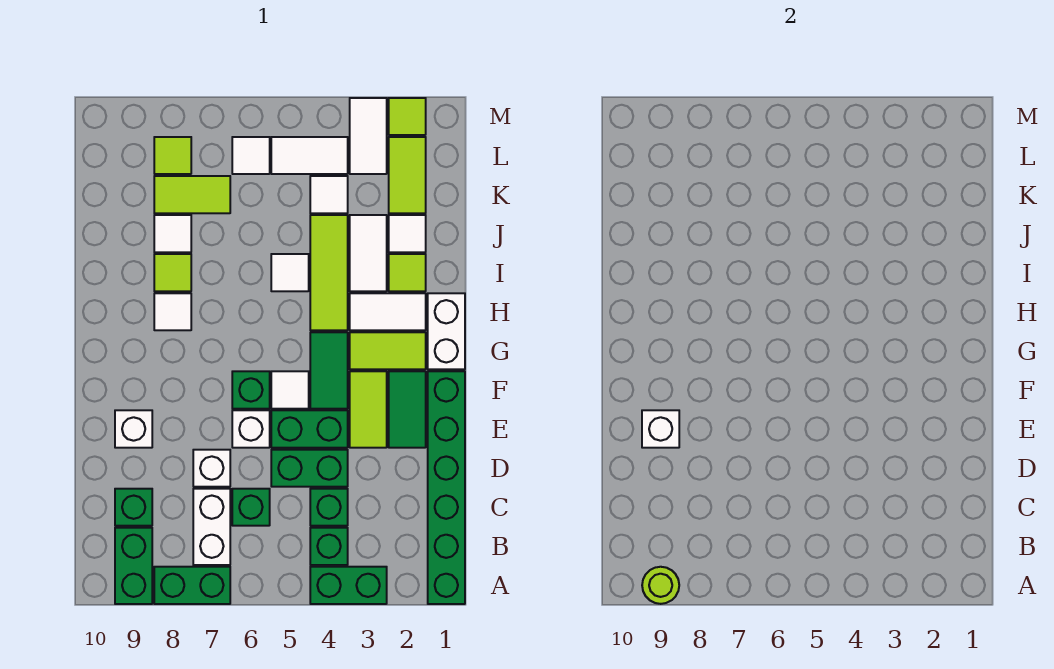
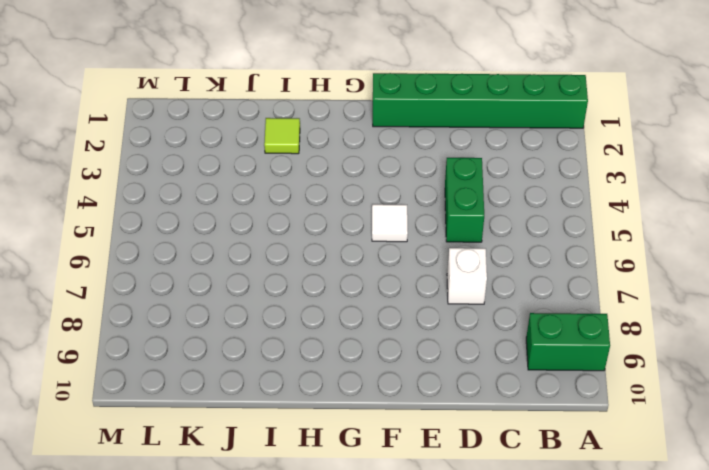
none -> green brick A3:A4 level 1
none -> green brick A7:A8 level 1
none -> green brick B4 level 1
none -> white brick B7:C7 level 1

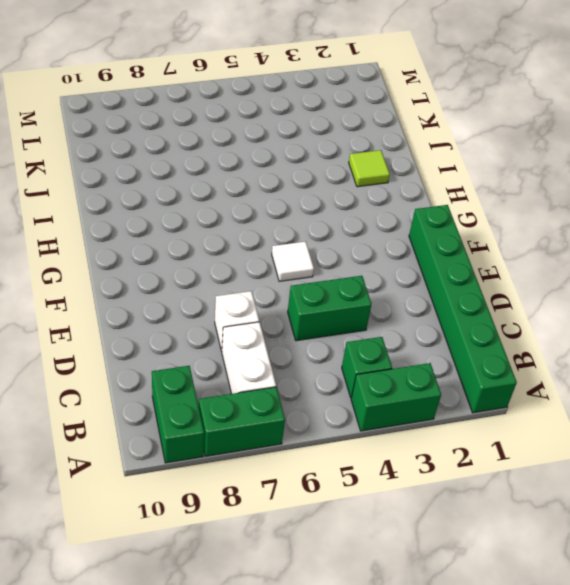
none -> green brick C4 level 1
none -> green brick C6 level 1
none -> green brick C9 level 1
none -> green tile E2:F2 level 1

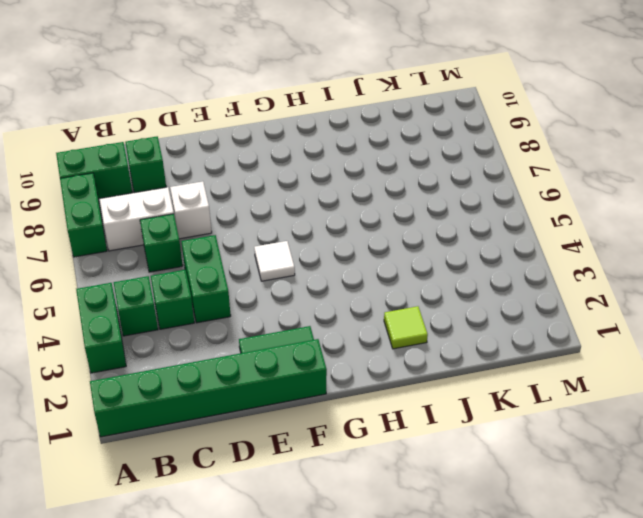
none -> lime tile E3:F3 level 1
none -> green brick E4:E5 level 1
none -> white brick E6 level 1
none -> white brick E9 level 1

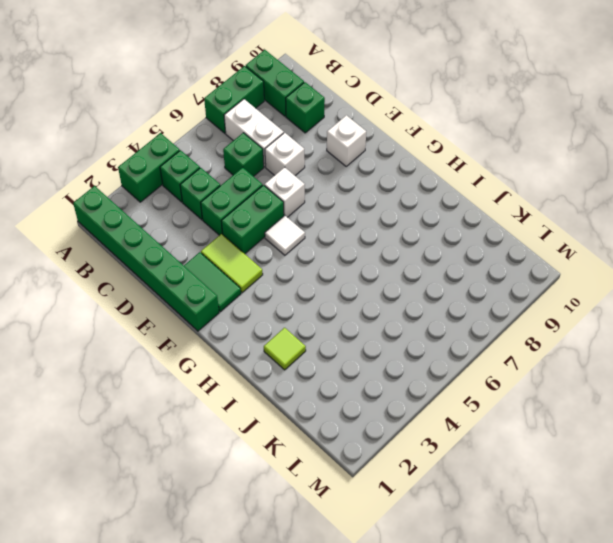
none -> green tile F4:G4 level 1
none -> green brick F6 level 1
none -> white brick G1:H1 level 1
none -> lime tile G2:G3 level 1

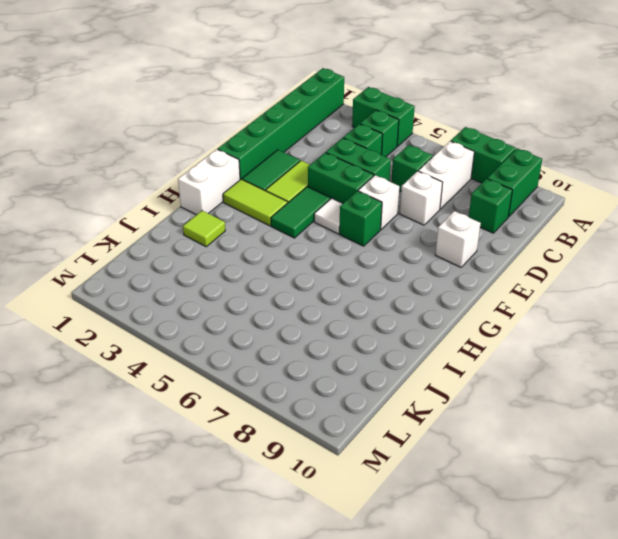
none -> white tile H2:H3 level 1
none -> lime tile H4:J4 level 1
none -> white tile H8 level 1
none -> white tile I3:J3 level 1

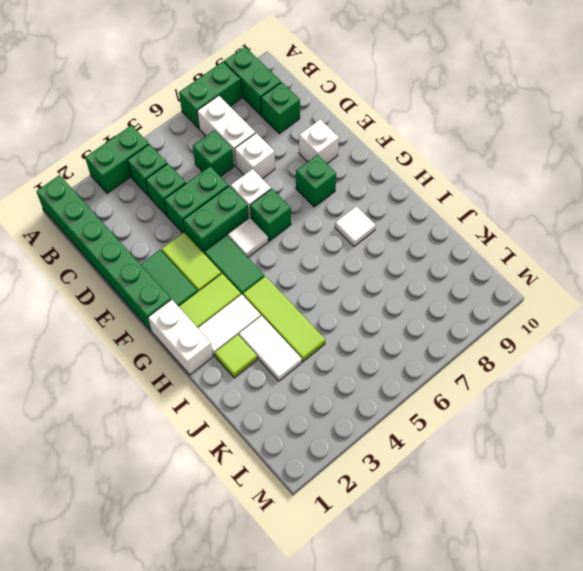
green brick F8 level 1 -> none
none -> white tile I5 level 1
none -> lime tile I8 level 1
none -> white tile J2 level 1
none -> white tile J8 level 1

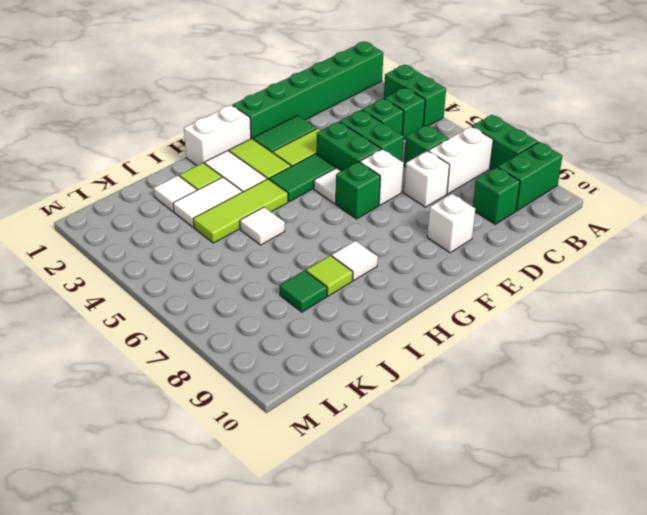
green tile J8 level 1 -> white tile J8 level 1
none -> lime tile K2:L2 level 1
none -> white tile K4 level 1
none -> lime tile K7:K8 level 1
none -> white tile L3:M3 level 1

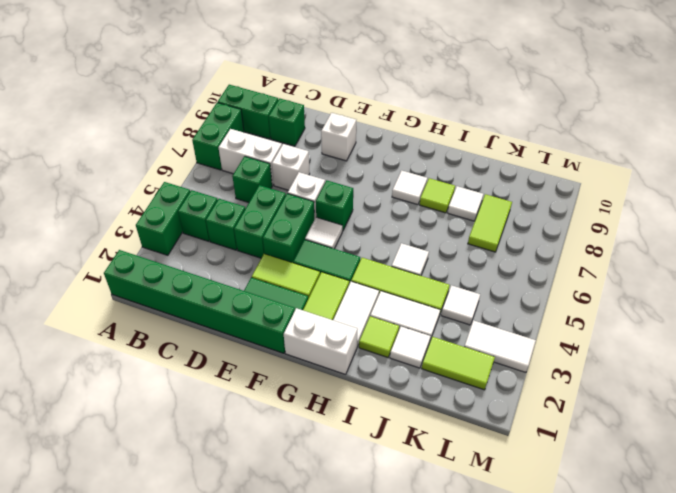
none -> white tile L4:L5 level 1
none -> white tile L6 level 1
none -> lime tile L8 level 1
none -> lime tile M2 level 1

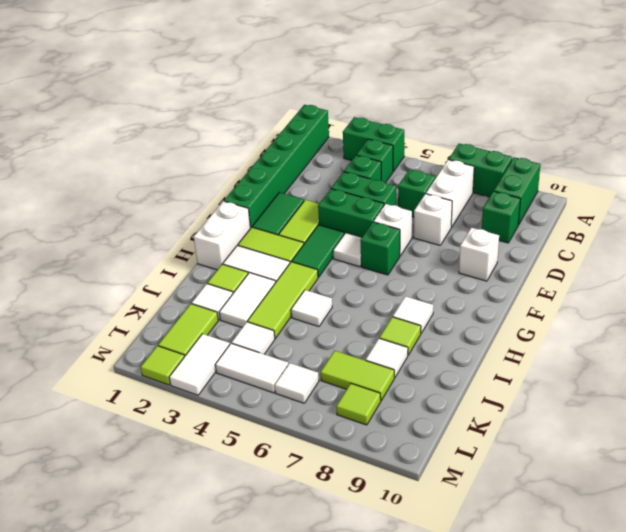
none -> lime round brick A9 level 2
none -> white brick E9 level 2

